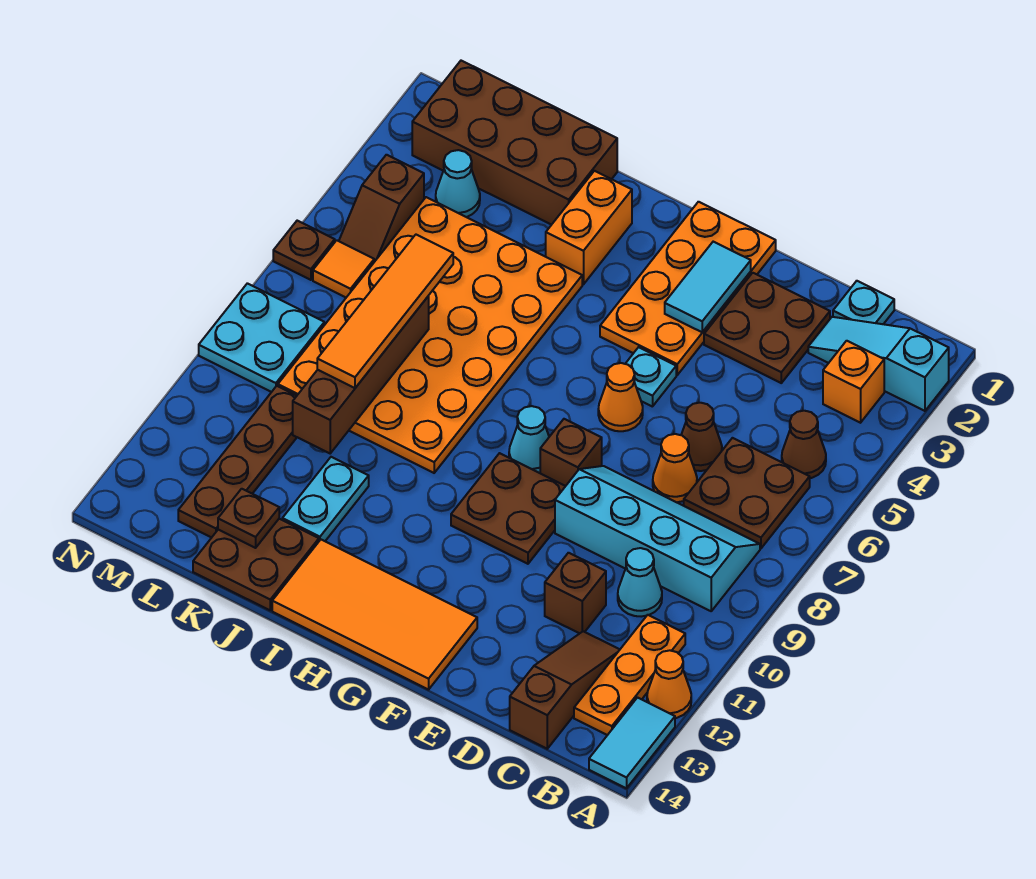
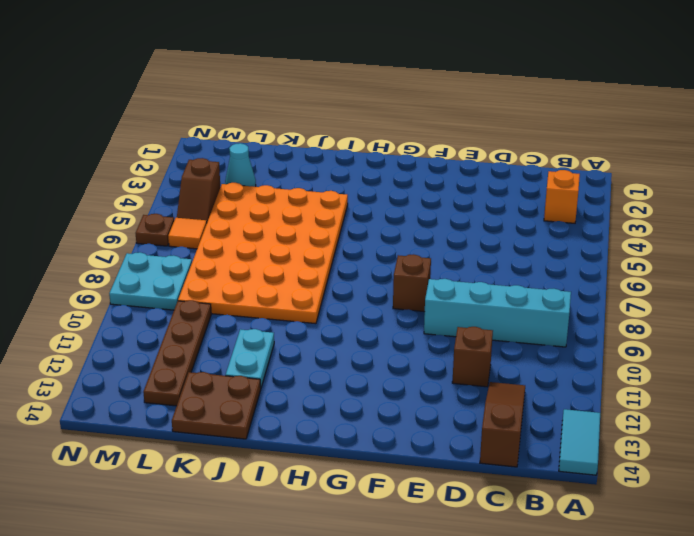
none -> cyan slope A2:C2 level 1 top A
none -> orange cone A12 level 1
none -> brown cone B5 level 1
none -> brown plate B6:C7 level 1

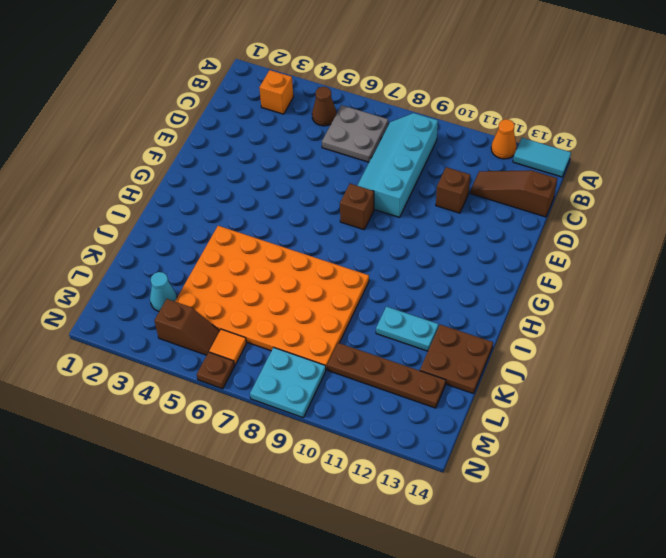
grey plate B6:C7 level 1 -> brown plate B6:C7 level 1
none -> cyan slope A2:C2 level 1 top A
none -> orange plate B11:B13 level 1
none -> cyan plate C1 level 1
none -> cyan cone C10 level 1

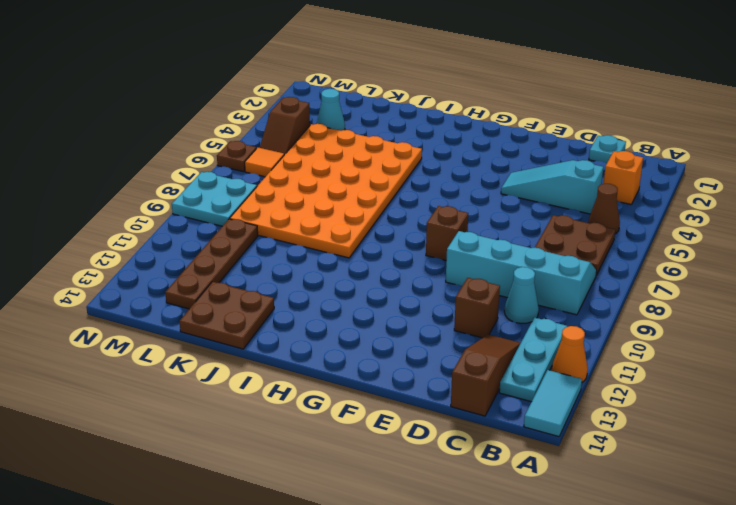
cyan plate B11:B13 level 1 -> orange plate B11:B13 level 1
cyan slope C4:E4 level 1 top C -> cyan slope A2:C2 level 1 top A
none -> brown plate D2:E3 level 1
none -> brown cone D6 level 1
none -> orange cone D7 level 1
none -> orange plate F1:G4 level 1

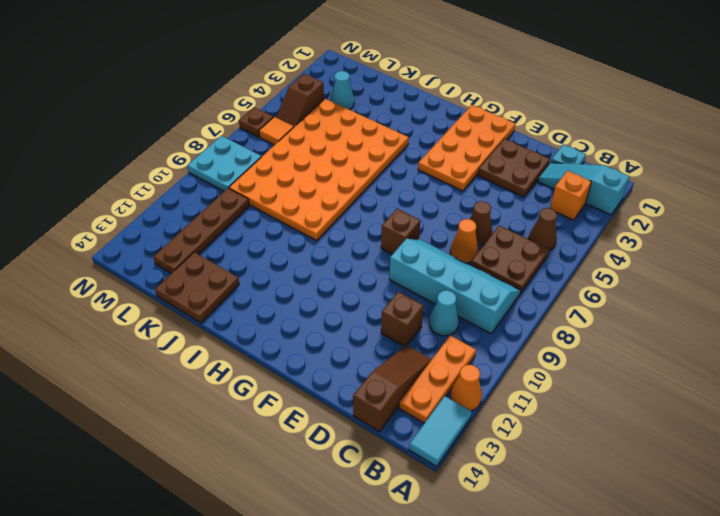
none -> cyan plate F5 level 1
none -> orange cone F6 level 1
none -> brown plate F9:G10 level 1
none -> orange tile F13:I14 level 1

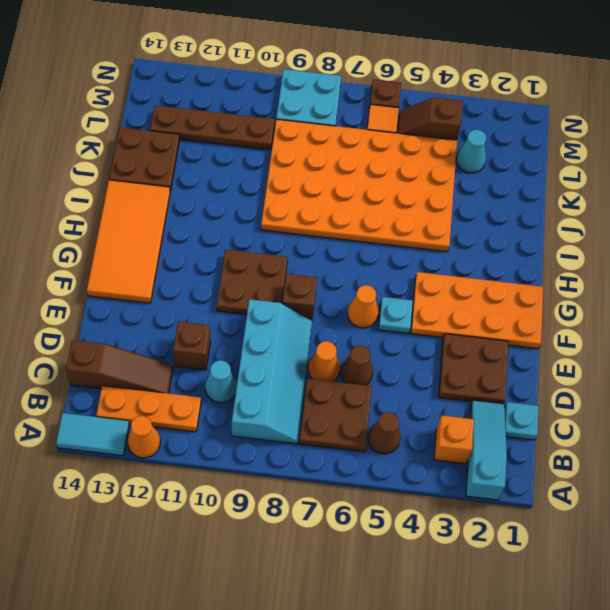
none -> cyan cone G8 level 1
none -> orange brick I2:I3 level 1
none -> brown brick J1:M2 level 1
none -> cyan plate J11:J12 level 1

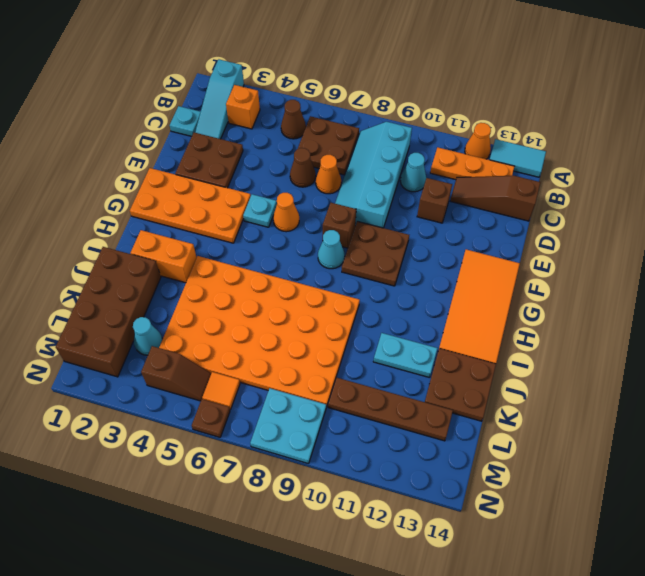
none -> cyan tile F2:F3 level 2
none -> brown brick K7:K10 level 2
none -> brown plate K13 level 2
none -> orange tile K6:K9 level 3

